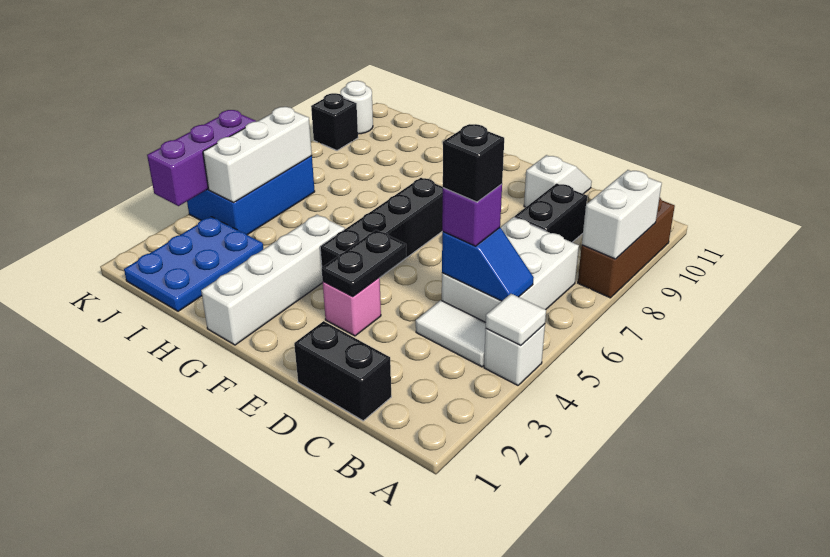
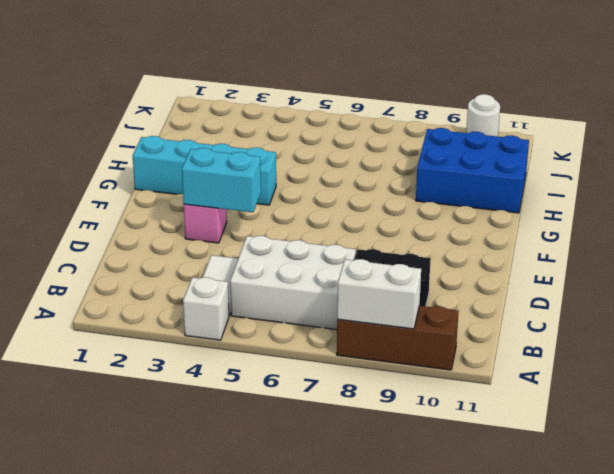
cyan brick E3:E4 level 2 -> black plate E3:E4 level 2
cyan brick G1:G4 level 1 -> white brick G1:G4 level 1
blue brick H9:I11 level 1 -> blue brick J4:K6 level 1
none -> black brick C1:D1 level 1
none -> white slope D10:D11 level 1 top 10
none -> black brick F4:F7 level 1

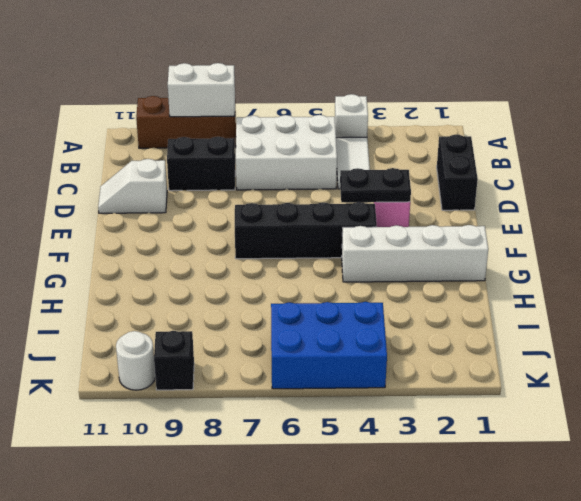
none -> blue plate I1:J3 level 1
none -> white tile A4 level 2
none -> blue slope B5:C5 level 2 top C

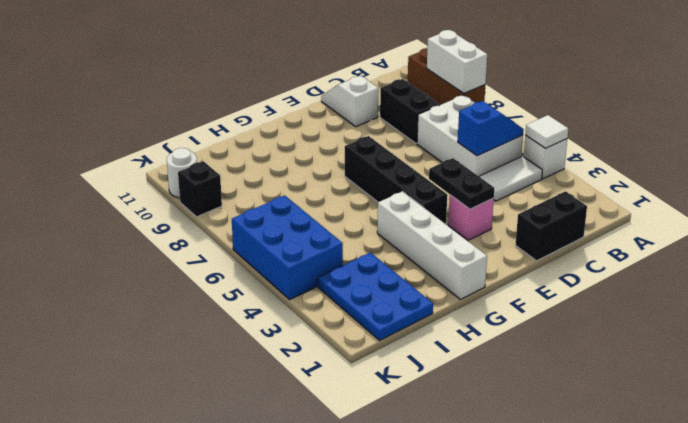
none -> white brick J4:J6 level 2
none -> purple brick K3:K5 level 2
none -> purple brick C5 level 3

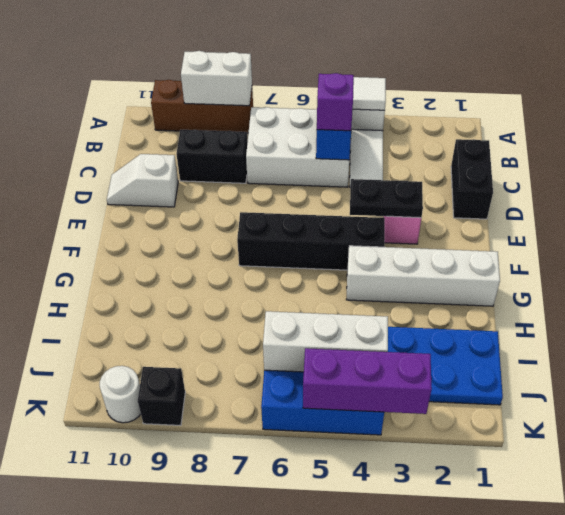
none -> black brick C5 level 4

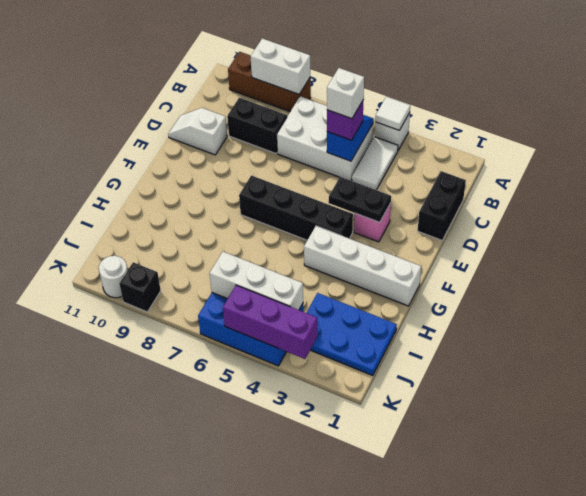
white brick C5 level 4 -> black brick C5 level 4

